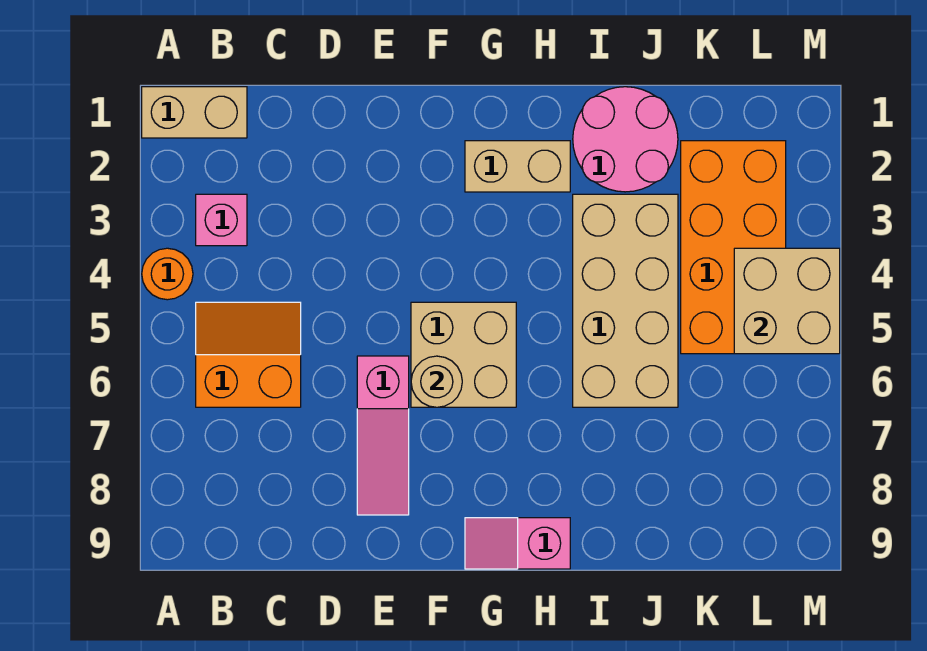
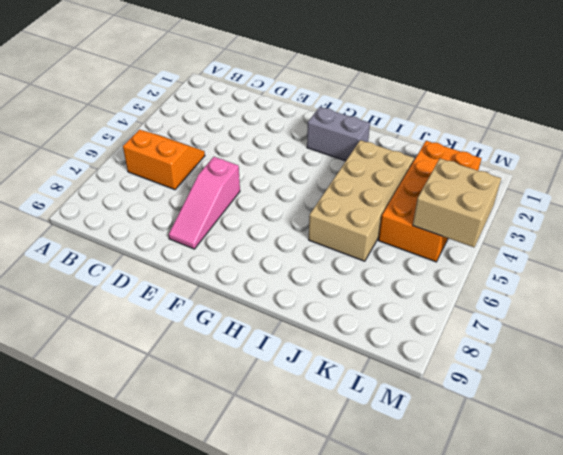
grey brick G2:H2 level 1 -> tan brick G2:H2 level 1
none -> tan brick A1:B1 level 1
none -> orange round brick A4 level 1
none -> pink brick B3 level 1

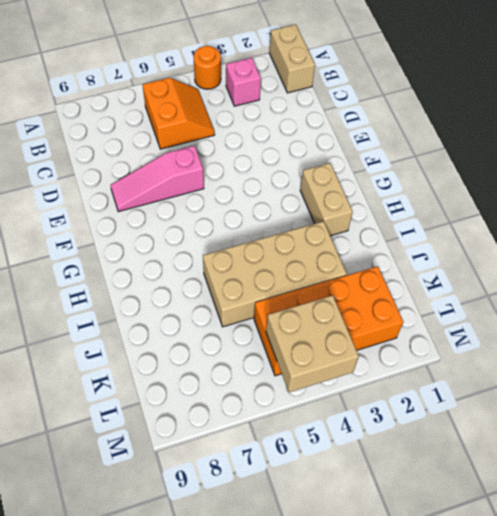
none -> tan brick F5:G6 level 1
none -> pink slope G9:H9 level 1 top H
none -> pink round brick I1:J2 level 1

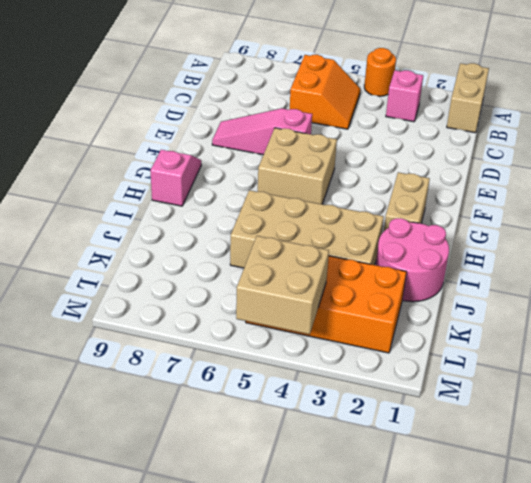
none -> tan round brick F6 level 2

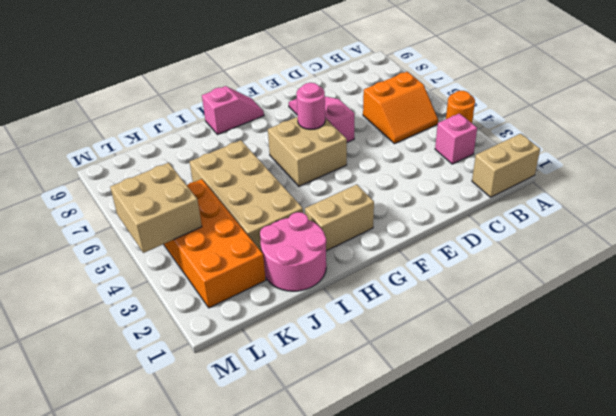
pink round brick F6 level 2 -> tan round brick F6 level 2

